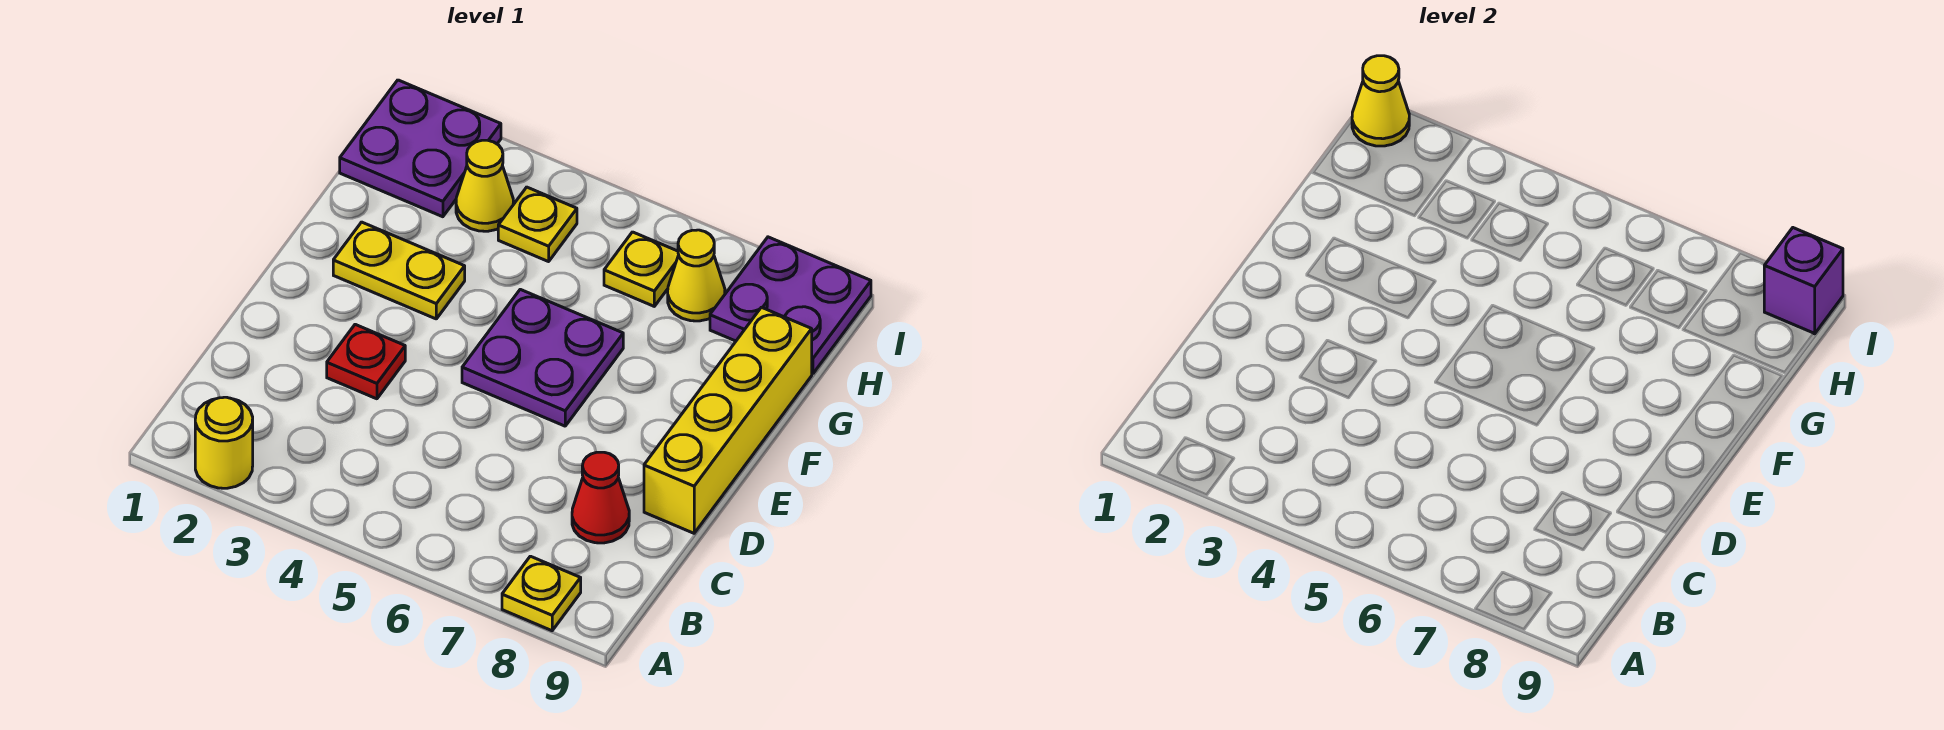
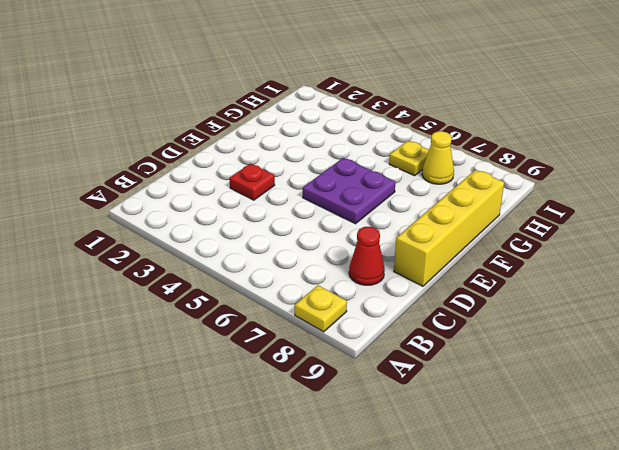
none -> yellow round brick A2 level 1
none -> yellow plate F2:F3 level 1
none -> purple plate H1:I2 level 1

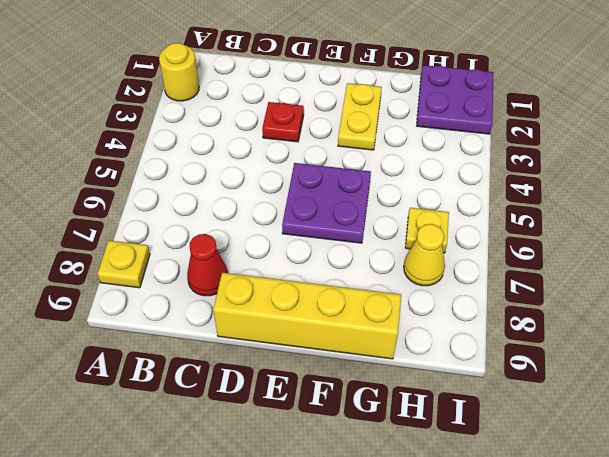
none -> yellow cone H3 level 1
none -> yellow plate H4 level 1
none -> purple plate H8:I9 level 1

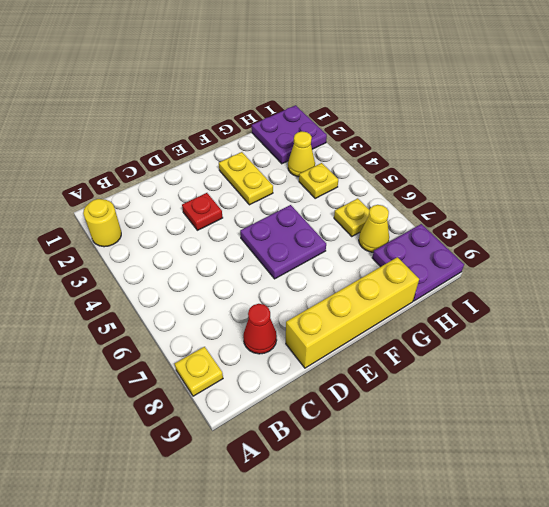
none -> yellow cone I1 level 2
none -> purple brick I9 level 2

